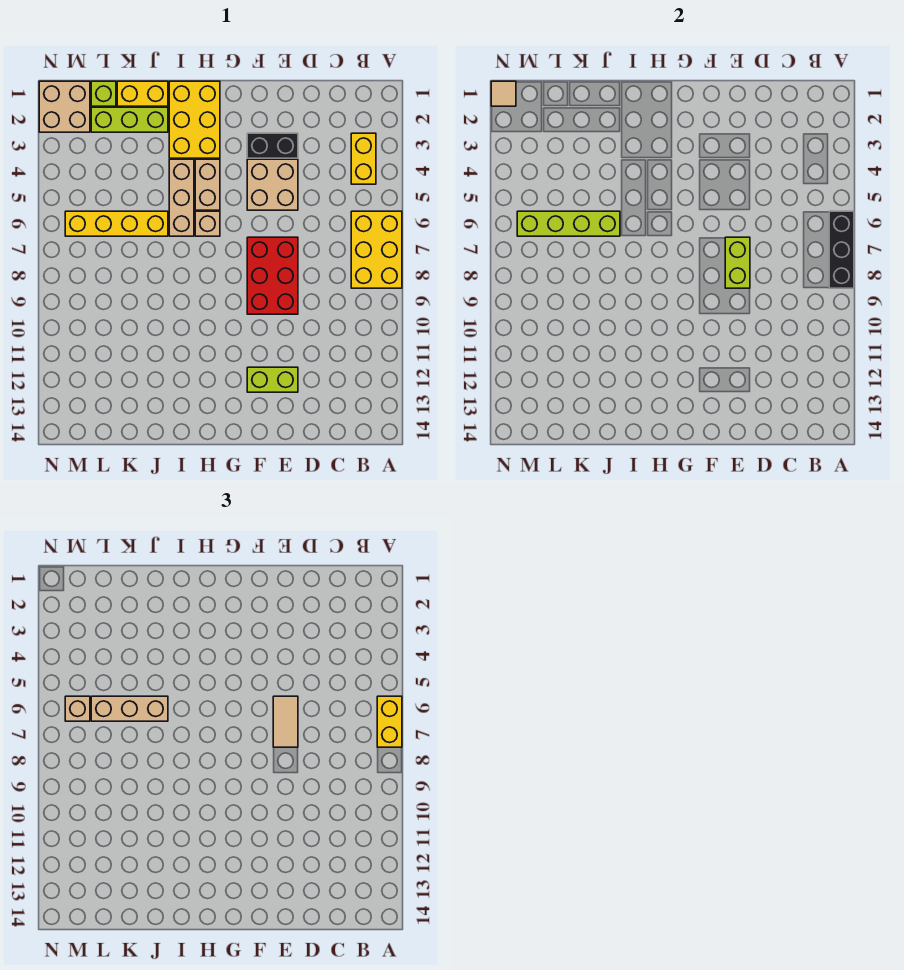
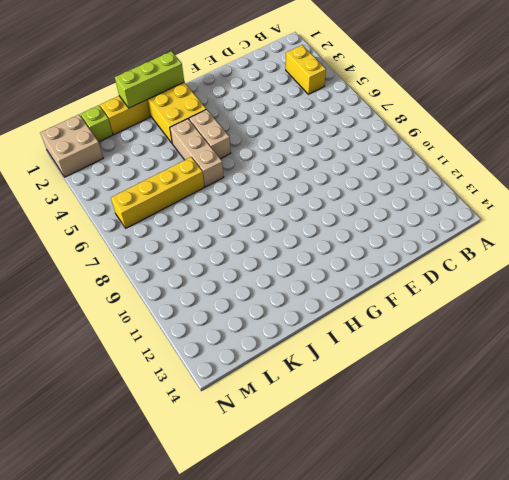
lime brick H1:J1 level 2 -> lime brick J2:L2 level 1
none -> yellow brick A6:B8 level 1
none -> black brick E3:F3 level 1
none -> tan brick E4:F5 level 1

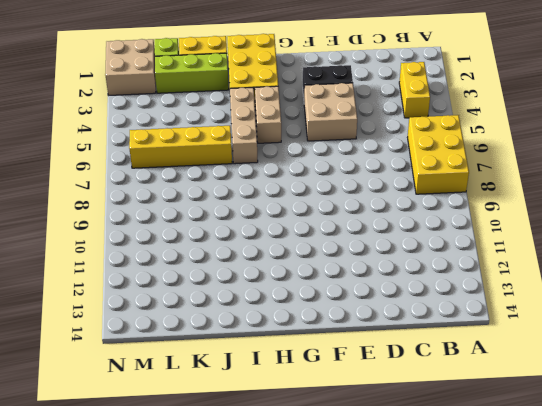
none -> red brick E7:F9 level 1
none -> lime brick E12:F12 level 1
none -> tan brick H6 level 1

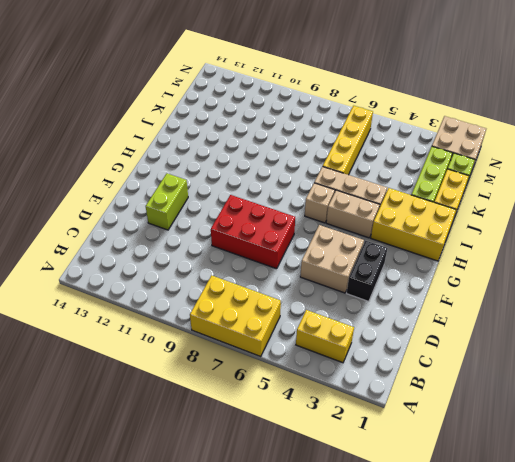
none -> black brick A6:A8 level 2
none -> lime brick E7:E8 level 2
none -> lime brick J6:M6 level 2

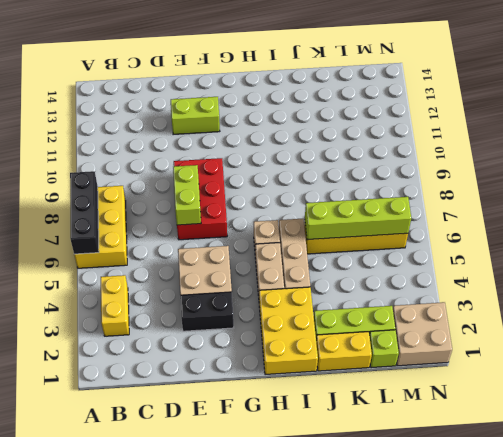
none -> tan tile N1 level 2
none -> yellow brick A6:A7 level 3
none -> tan tile E6:E7 level 3

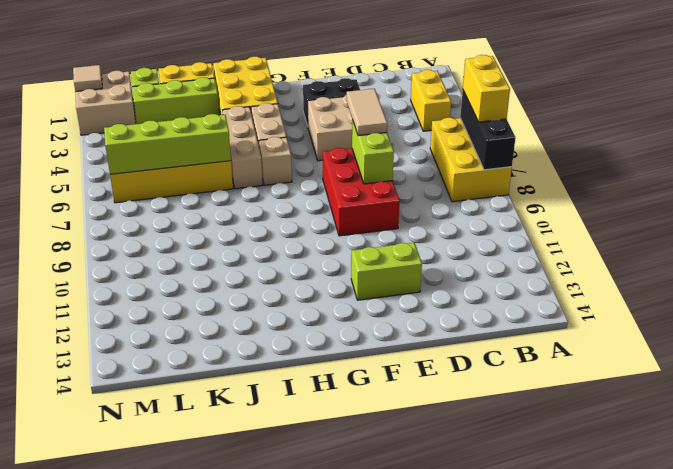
none -> tan brick J6:L6 level 3
none -> tan brick M6 level 3

